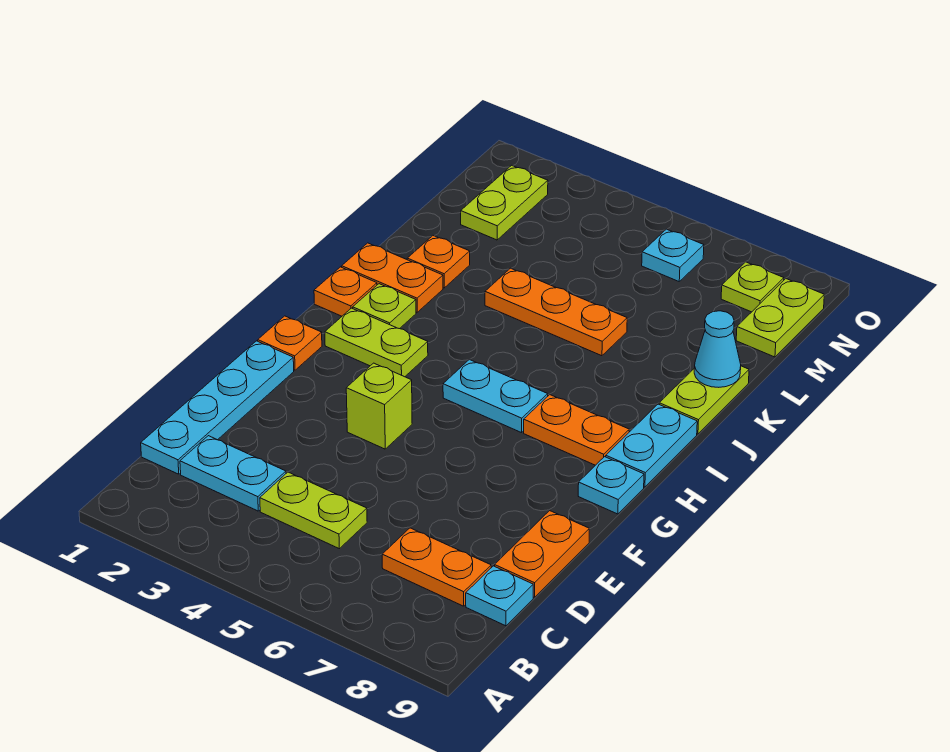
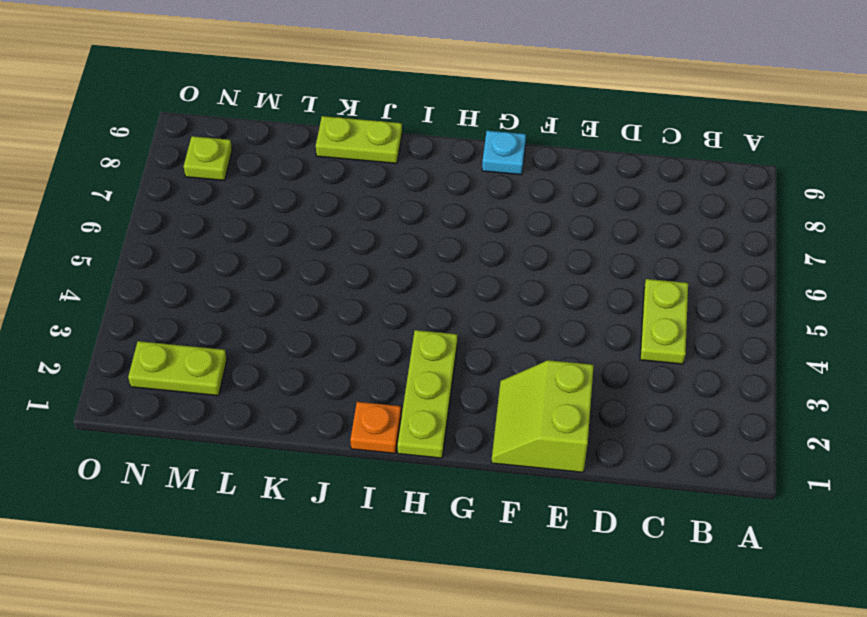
lime slope E1:F2 level 1 top E -> cyan plate C1:F1 level 1
lime plate H1:H3 level 1 -> lime plate H2:H3 level 1
none -> cyan plate C2:C3 level 1
none -> orange plate C7:C8 level 1
none -> cyan plate C9 level 1

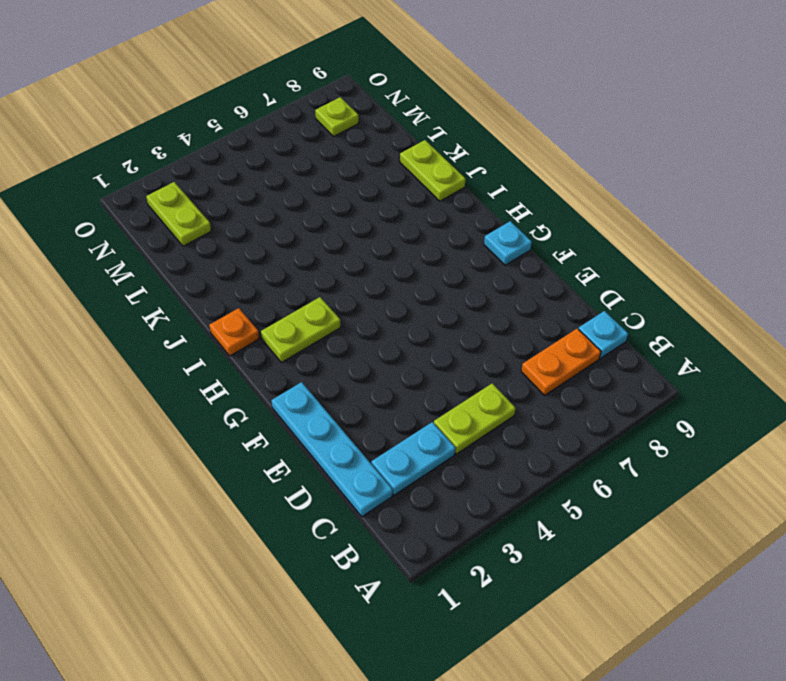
none -> orange plate D9:E9 level 1
none -> lime brick F4 level 1
none -> orange plate G1 level 1

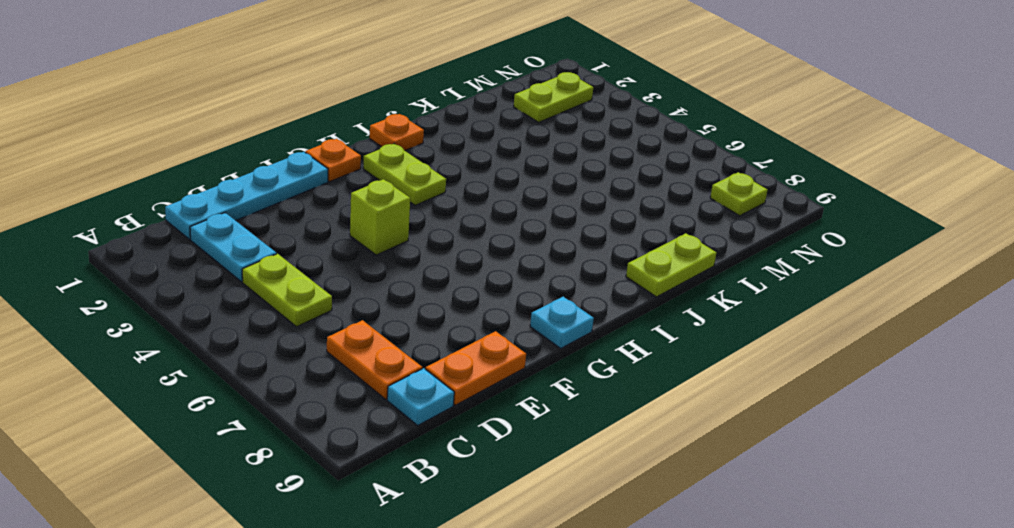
none -> cyan plate H5:H6 level 1
none -> orange plate H7:H8 level 1
none -> cyan plate H9:I9 level 1

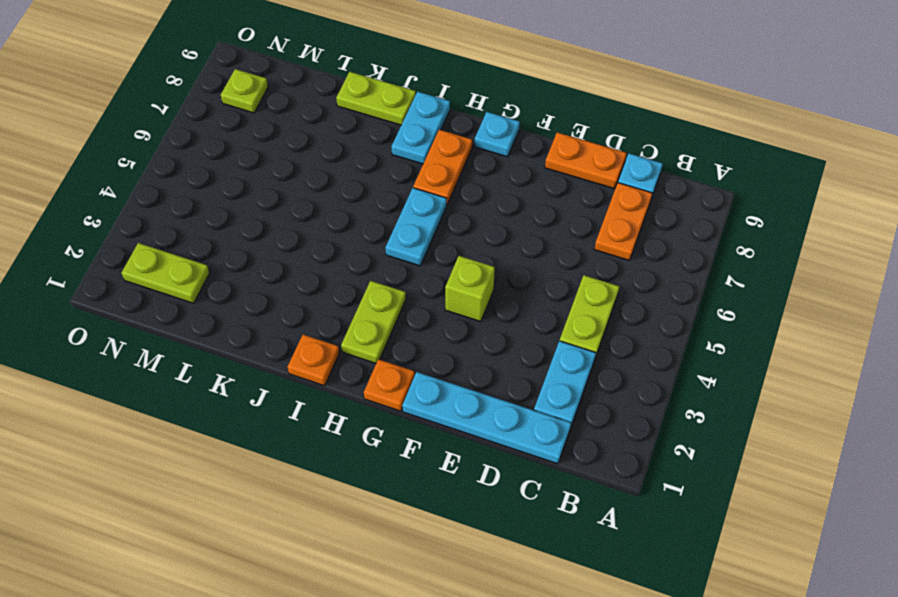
cyan plate I8:I9 level 1 -> cyan plate H9:I9 level 1
none -> lime plate I2 level 1
none -> orange plate J1:J2 level 1
none -> orange plate K2 level 1

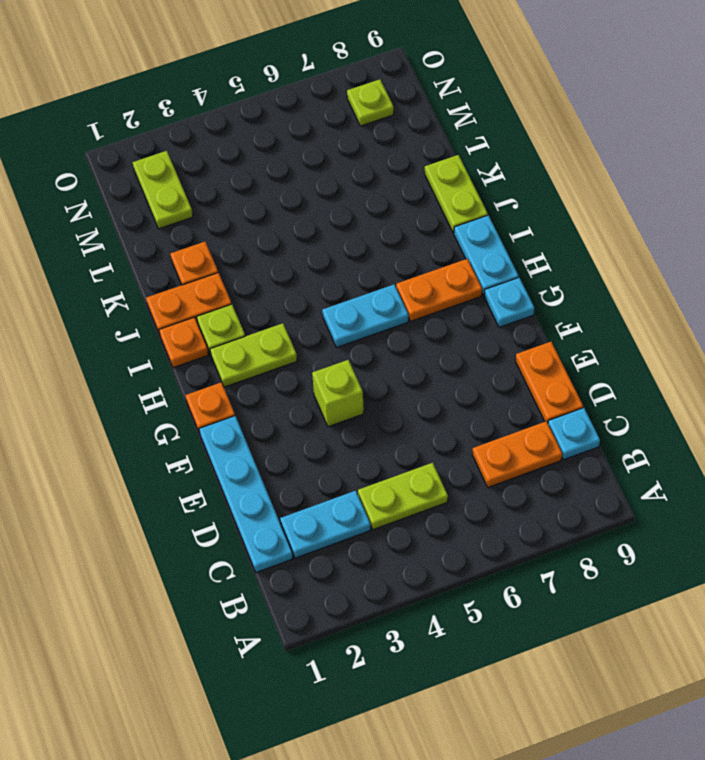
none -> orange plate K4:K6 level 1
none -> lime plate M9:N9 level 1
none -> cyan plate N6 level 1

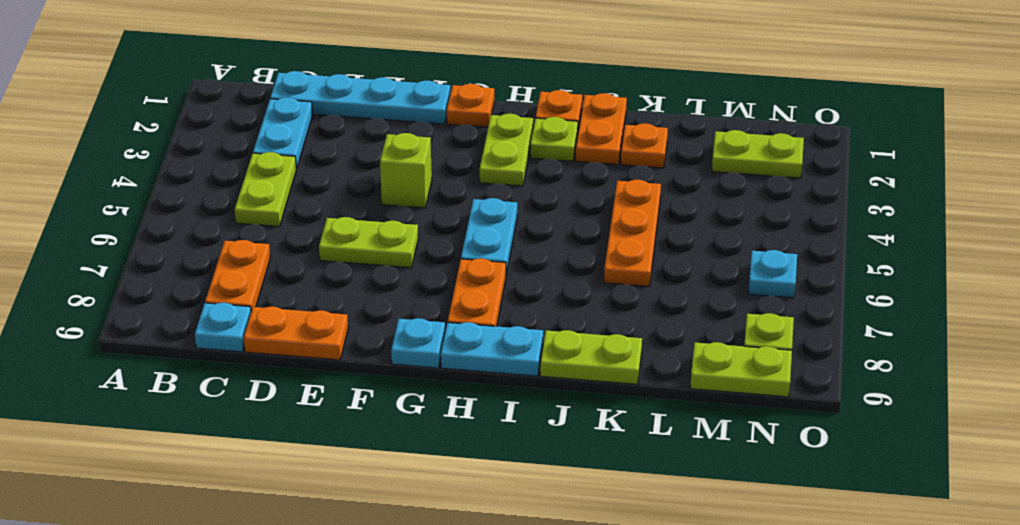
lime plate E6:F6 level 1 -> none
none -> cyan cone K9 level 2

